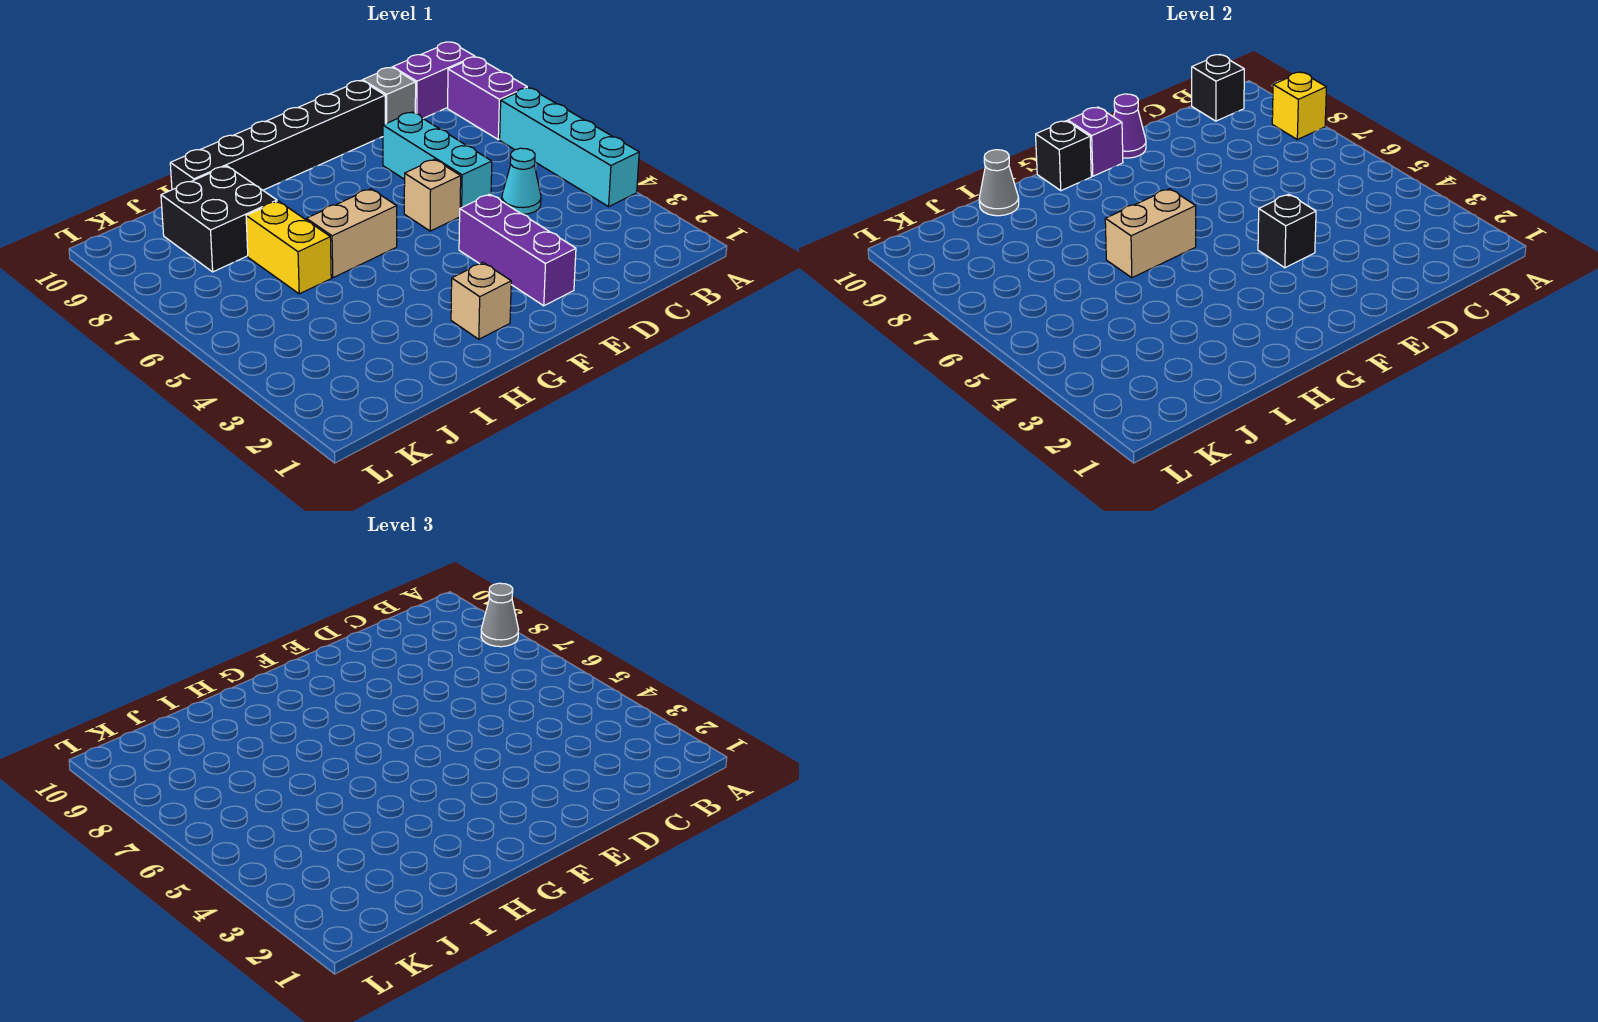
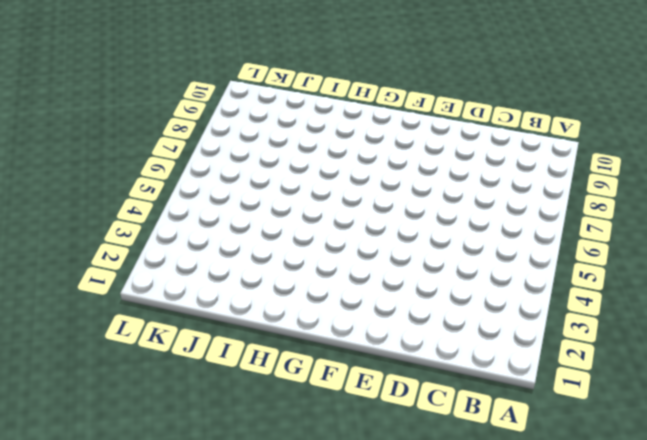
none -> cyan brick A4:A7 level 1
none -> purple brick A8:A9 level 1
none -> purple brick A10:B10 level 1

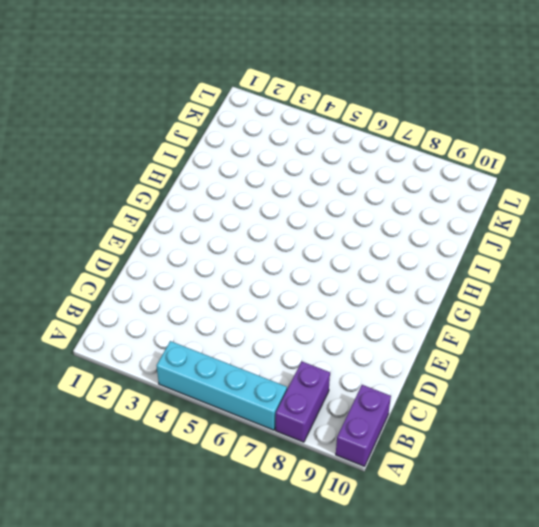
purple brick A8:B8 level 1 -> purple brick A8:A9 level 1
none -> cyan cone C5 level 1
none -> grey brick C10 level 1
none -> cyan brick D6:D8 level 1

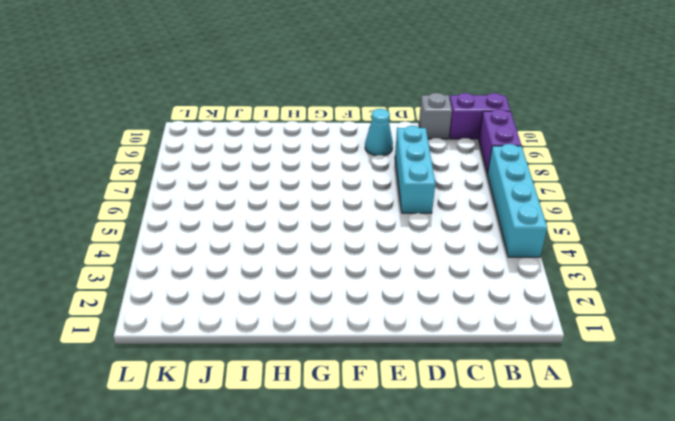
cyan cone E9 level 1 -> cyan cone C5 level 1
none -> black brick D10:I10 level 1
none -> purple brick E2:E4 level 1
none -> tan brick E6 level 1

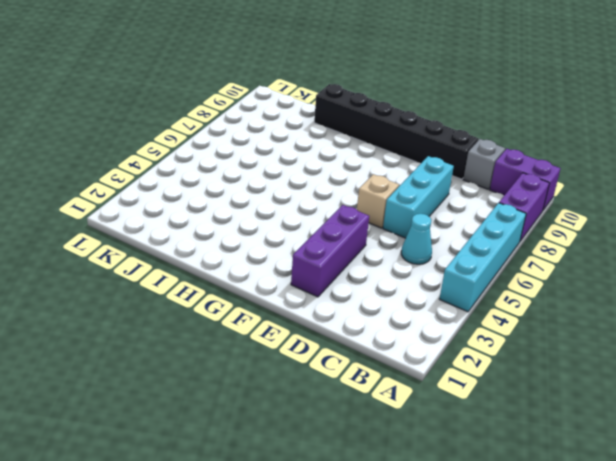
none -> tan brick G2 level 1
none -> tan brick G6:H6 level 1
none -> yellow brick I6:I7 level 1

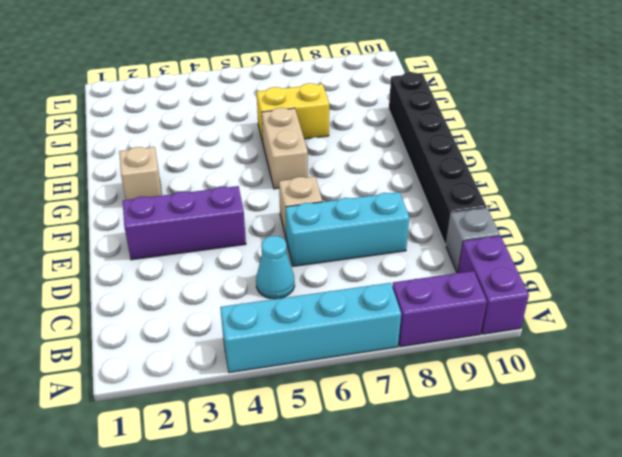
none -> black brick I8:J9 level 1
none -> yellow brick A8 level 2
none -> black brick B10 level 2

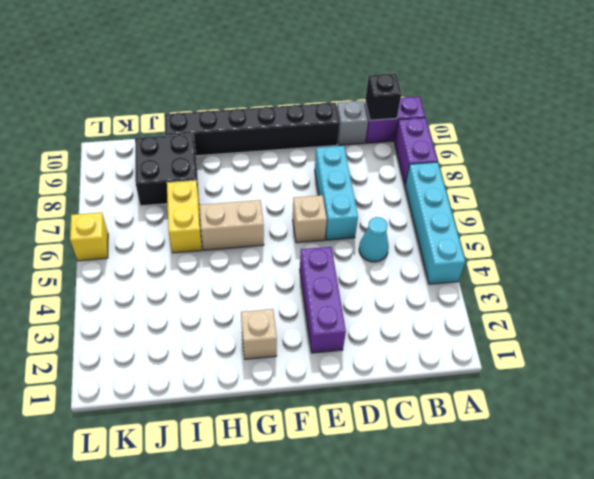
yellow brick L6 level 1 -> yellow brick A8 level 2
none -> black brick E4 level 2
none -> purple cone E10 level 2
none -> purple brick F10 level 2

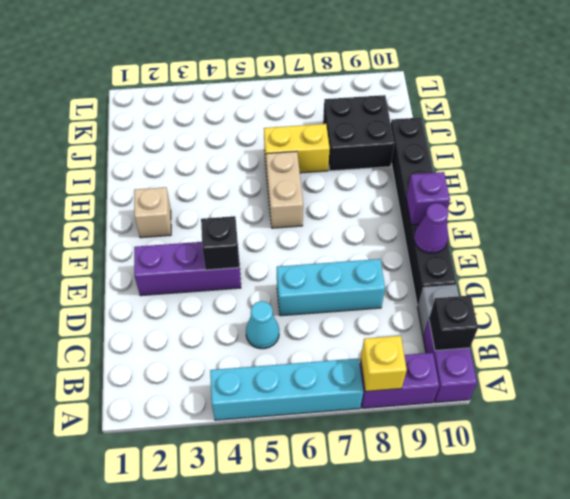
none -> tan brick E6 level 1
none -> tan brick G6:H6 level 2
none -> black brick G10 level 2

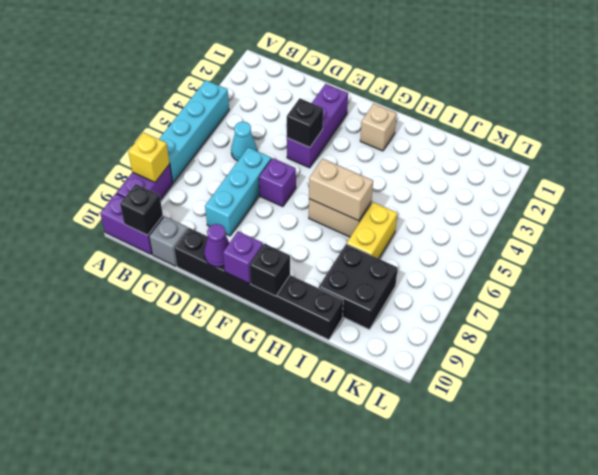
purple brick E6 level 1 -> tan brick E6 level 1
none -> grey cone I10 level 2
none -> grey cone A8 level 3

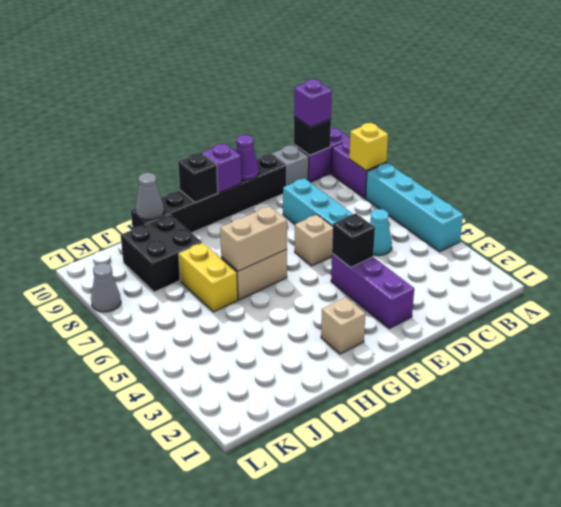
purple brick B10 level 3 -> none
grey cone L8 level 1 -> grey cone A8 level 3

